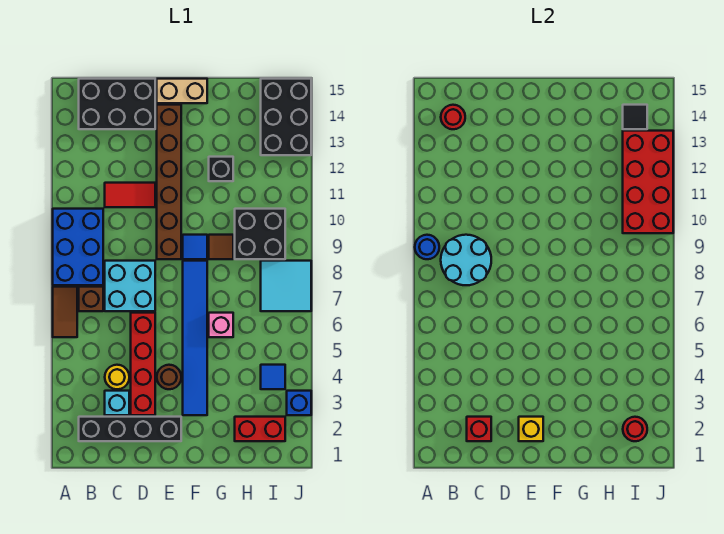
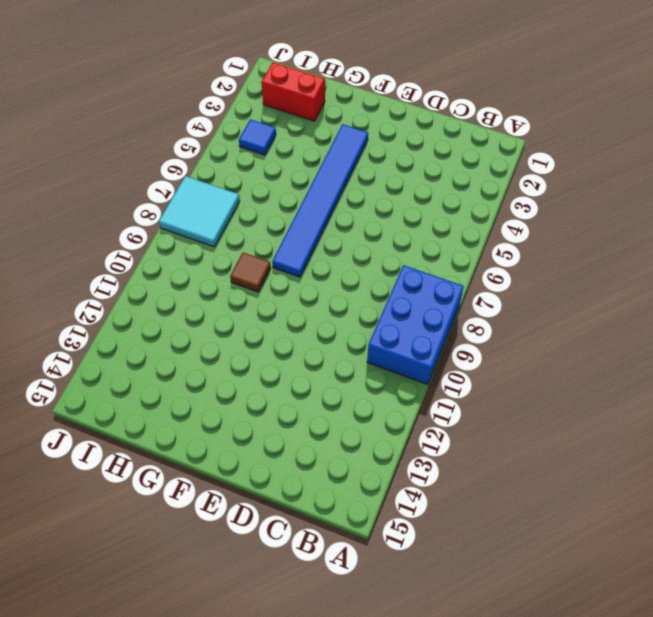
none -> brown tile A6:A7 level 1
none -> black brick B2:E2 level 1
none -> brown brick B7 level 1
none -> black brick B14:D15 level 1

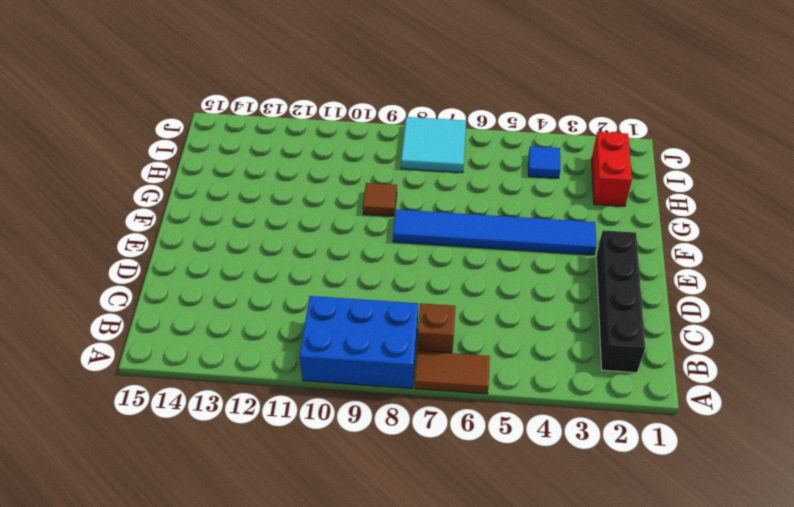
none -> black brick B14:D15 level 1
none -> cyan brick C3 level 1
none -> yellow round brick C4 level 1
none -> cyan brick C7:D8 level 1

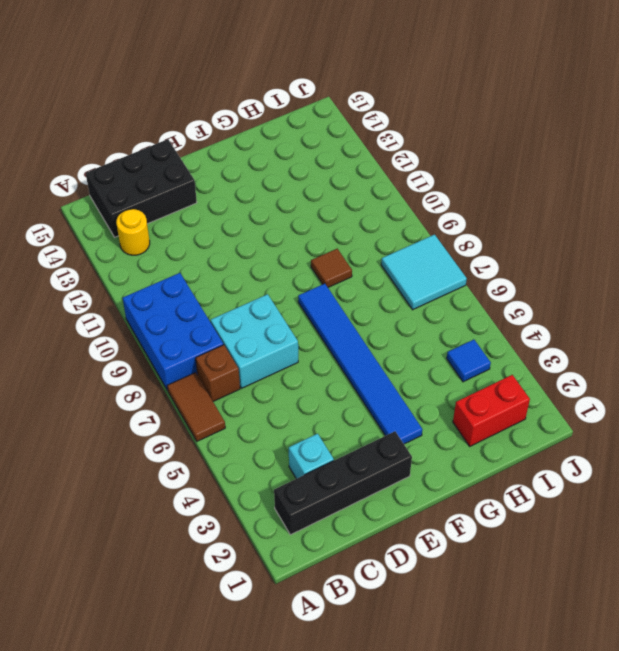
yellow round brick B13 level 1 -> yellow round brick C4 level 1
none -> red tile C11:D11 level 1
none -> red brick D3:D6 level 1
none -> brown round brick E4 level 1
none -> brown brick E9:E14 level 1

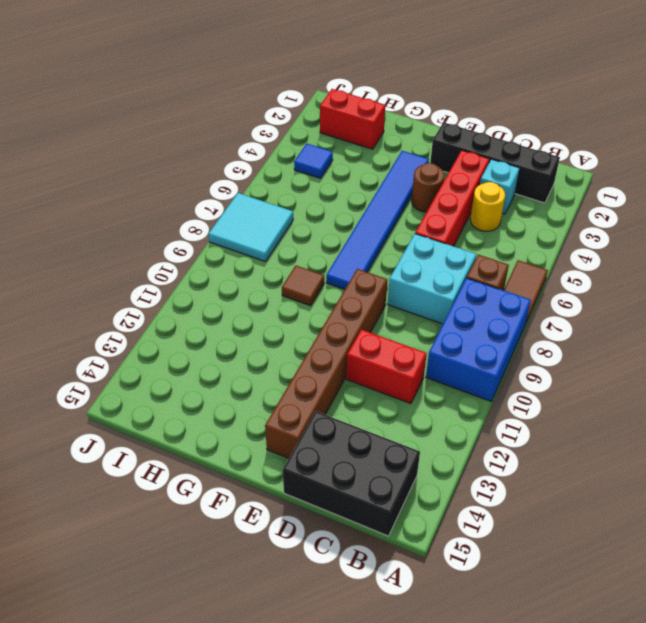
red brick C11:D11 level 1 -> red tile C11:D11 level 1
none -> tan brick E15:F15 level 1
none -> blue tile F9 level 1
none -> pink brick G6 level 1
none -> black brick G12 level 1

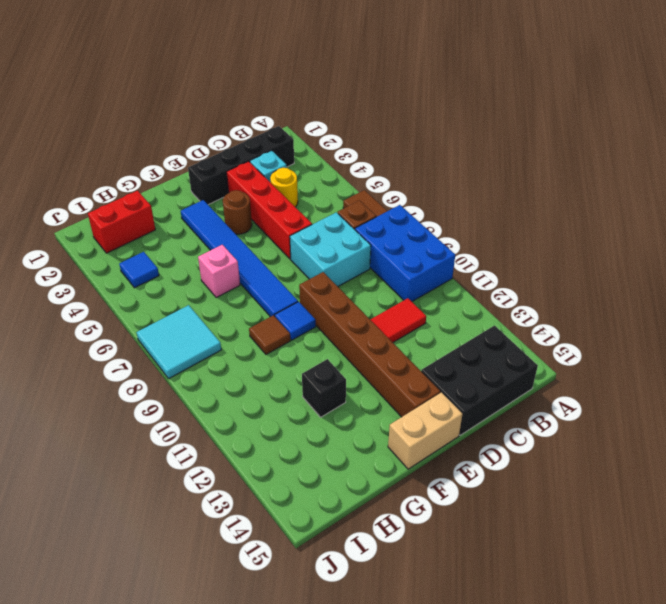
none -> black brick H9:I10 level 1
none -> black brick I13:J15 level 1
none -> blue brick J3 level 1
none -> blue round brick A9 level 2

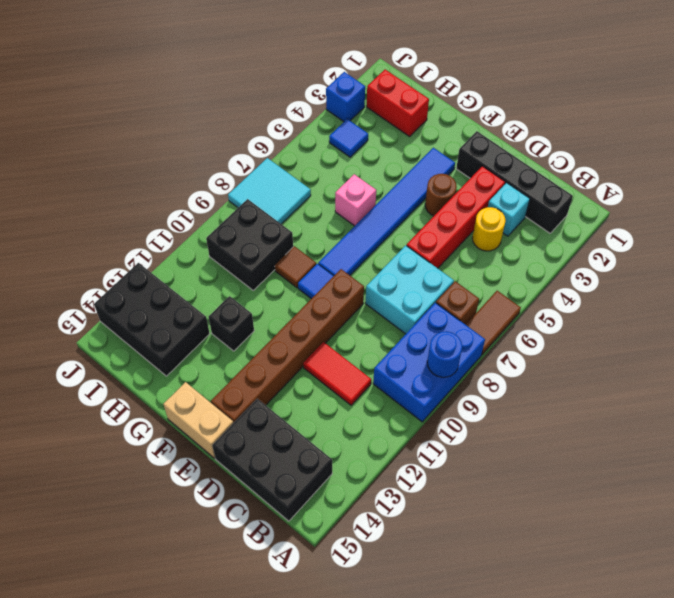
black brick H13:J14 level 1 -> black brick I13:J15 level 1
none -> cyan round brick B8:C9 level 2
none -> red round brick B14 level 2
none -> red brick C2 level 2
none -> yellow brick E2 level 2

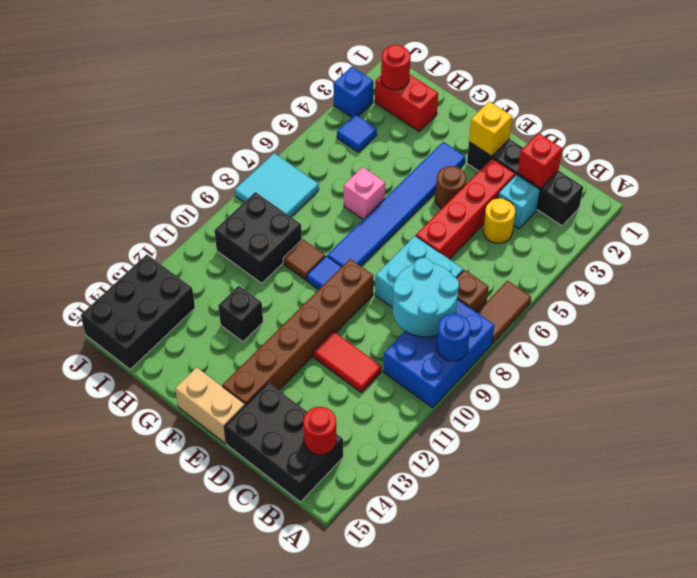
none -> red brick I10:J13 level 2
none -> black tile I14 level 2

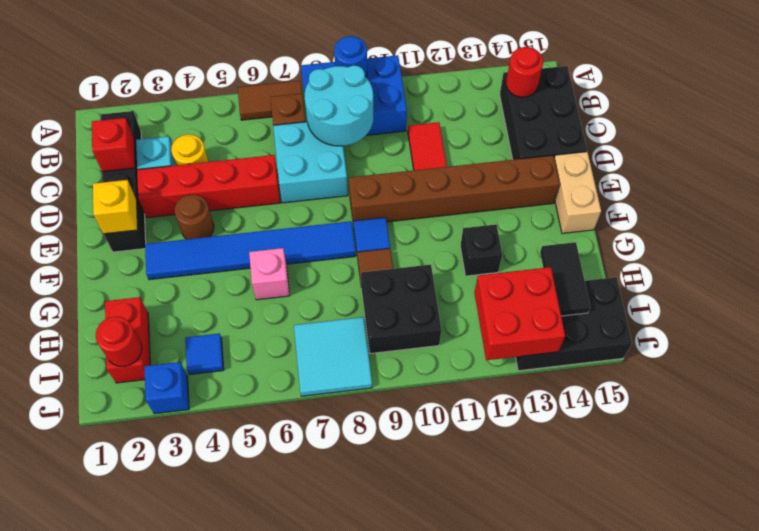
black tile H14:I14 level 2 -> black tile I14 level 2
red brick I12:J13 level 2 -> red brick I10:J13 level 2

